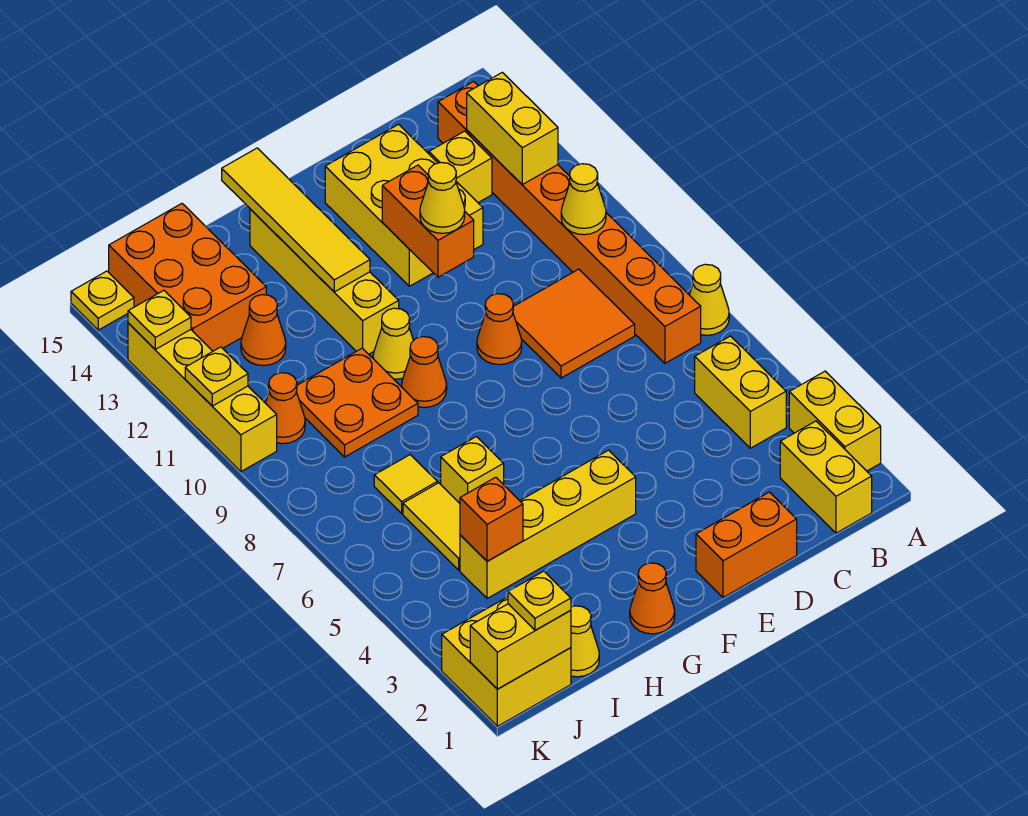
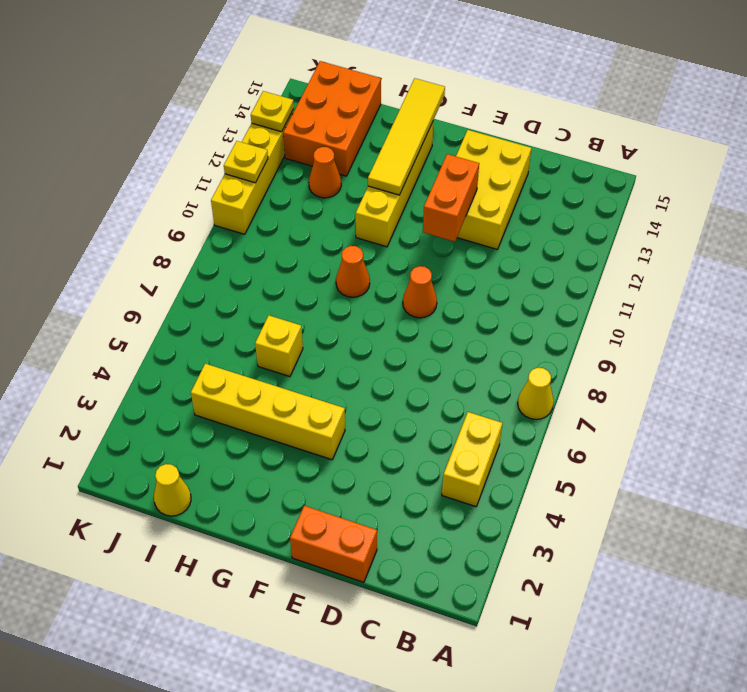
none -> yellow brick A2:A3 level 1
none -> yellow brick B1:B2 level 1
none -> orange brick B7:B14 level 1
none -> orange tile C8:D9 level 1

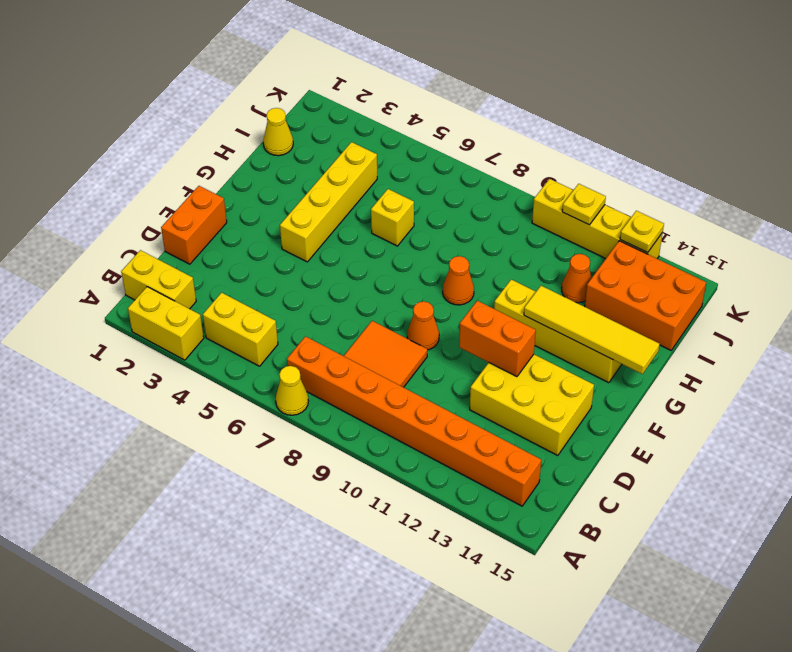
none -> yellow brick C13 level 1
none -> orange cone G1 level 1
none -> yellow cone G10 level 1
none -> orange plate H9:I10 level 1

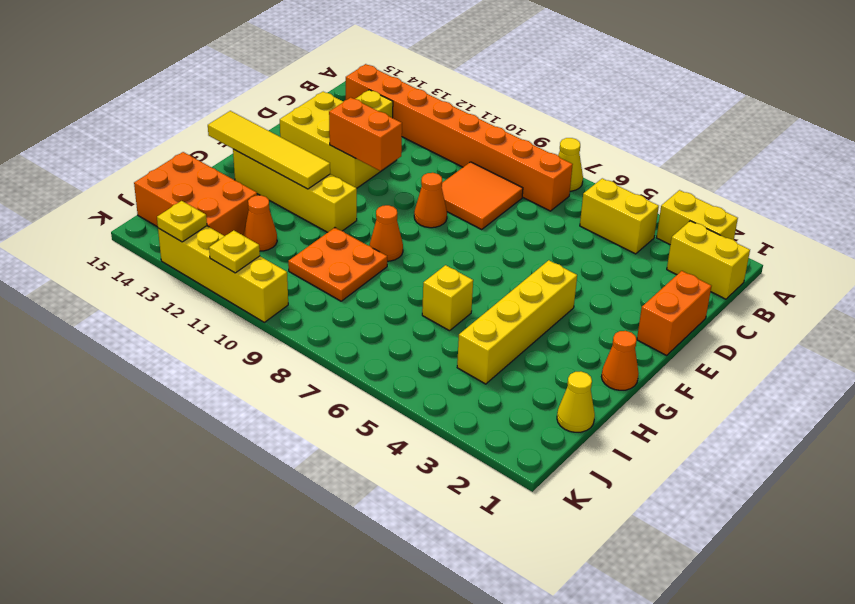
none -> yellow cone G10 level 1
none -> yellow tile I5:I6 level 1
none -> yellow tile I7 level 1
none -> yellow brick J1:K2 level 1

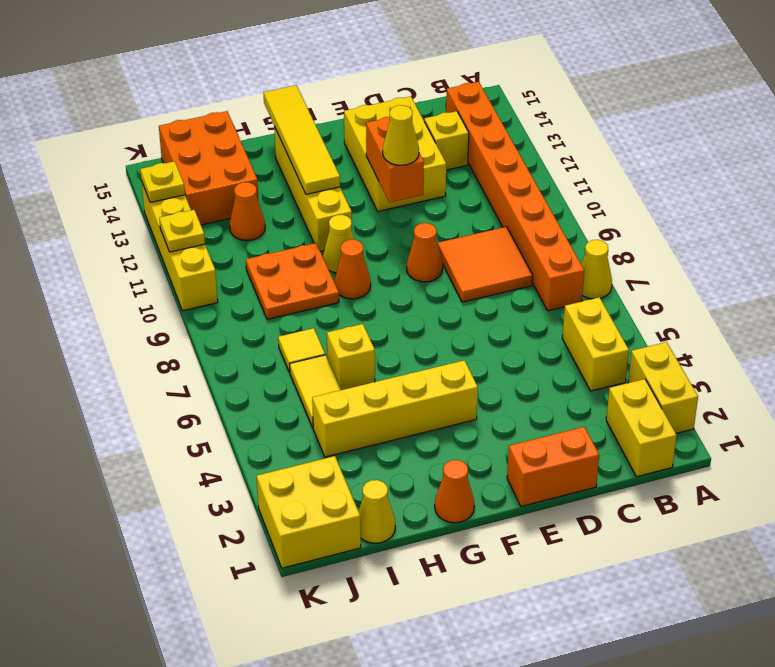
none -> orange cone J10 level 1
none -> yellow plate K15 level 1
none -> yellow cone B10 level 2
none -> yellow brick B12:B13 level 2

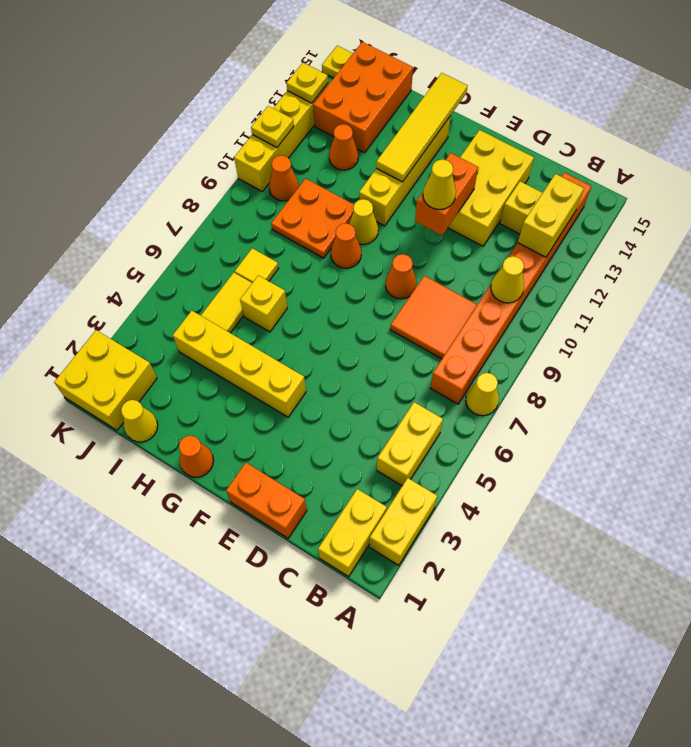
none -> orange brick I4 level 2
none -> yellow brick J1:K1 level 2
none -> yellow plate J1 level 3

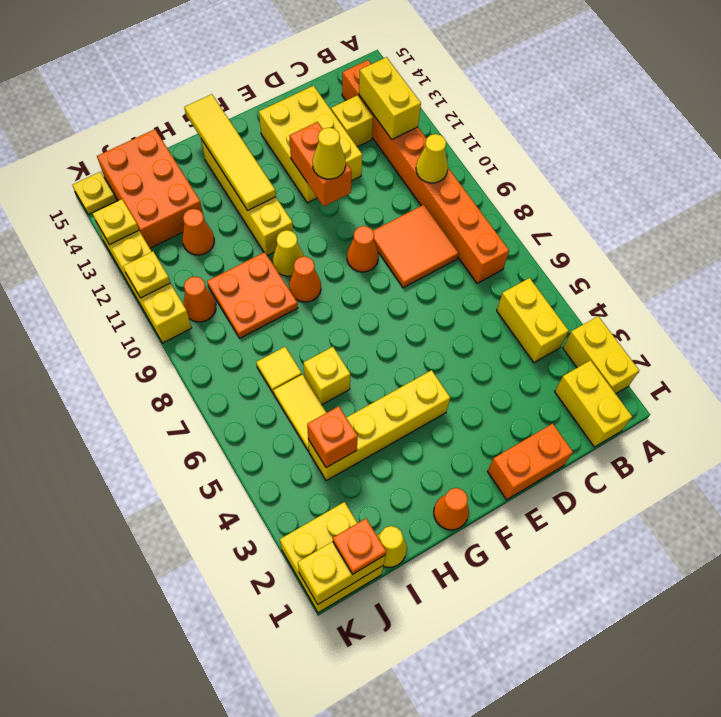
orange plate J1 level 3 -> yellow plate J1 level 3
none -> yellow cone A7 level 1

